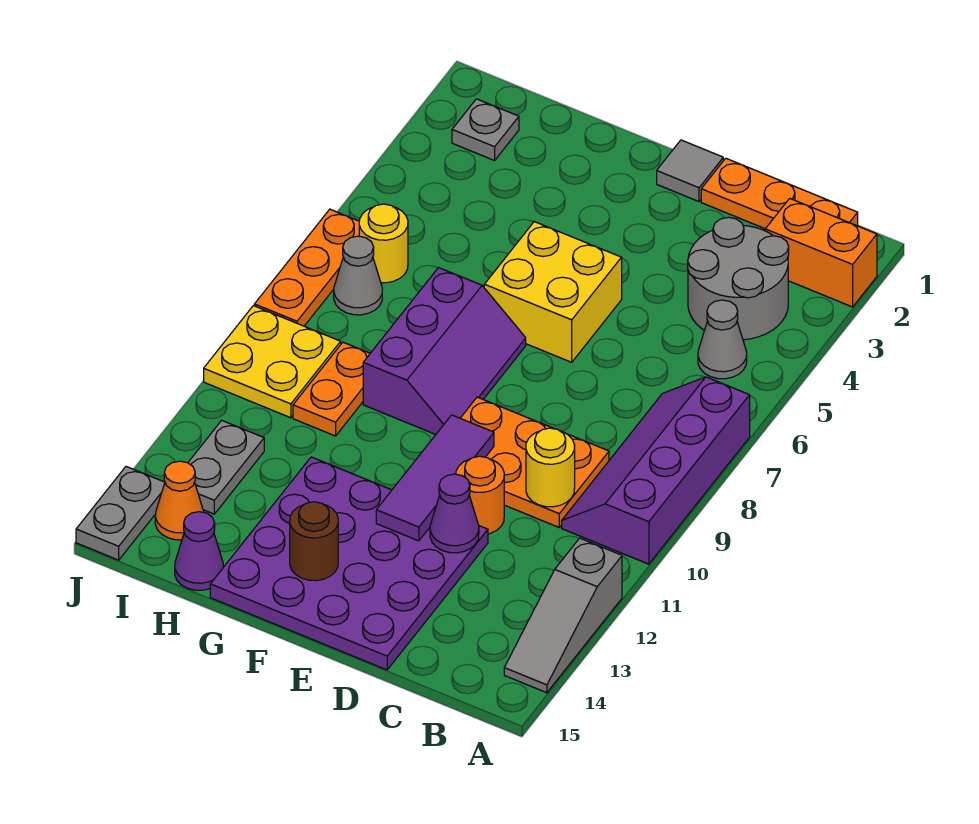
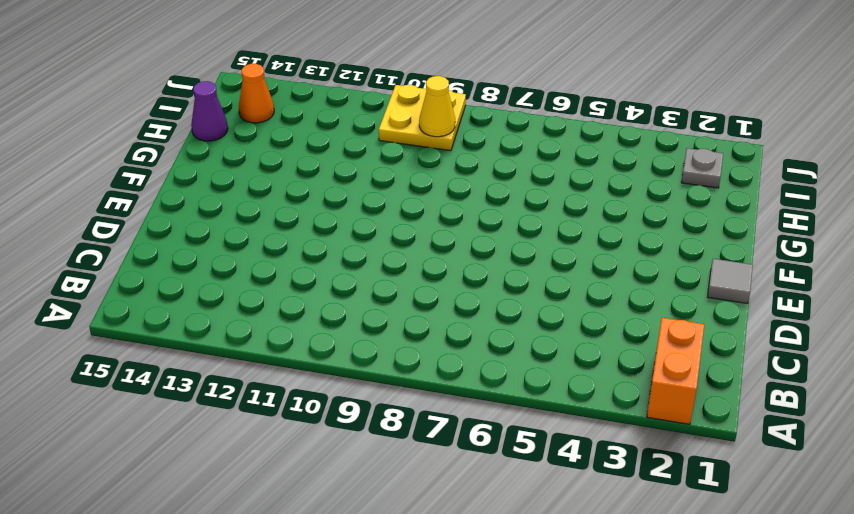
yellow cone I9 level 2 -> none
none -> purple slope A7:B10 level 1 top A
none -> grey slope A12:A14 level 1 top 12
none -> orange plate B1:D1 level 1

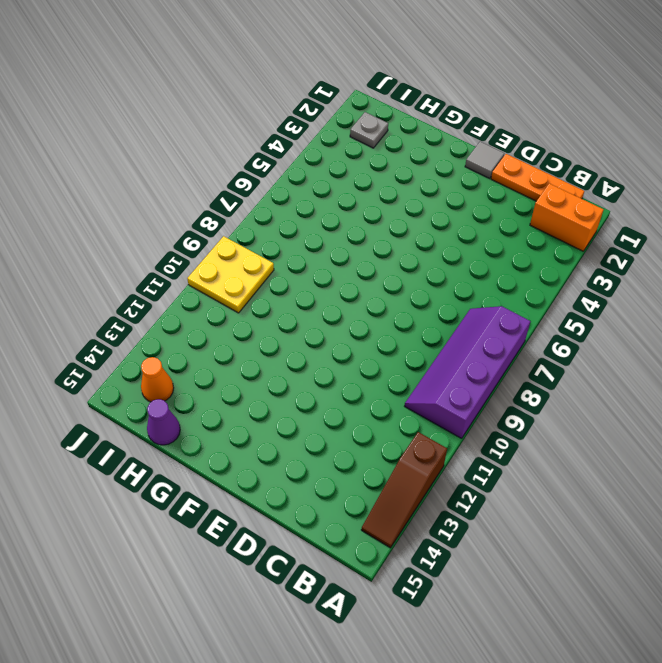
brown slope A12:A14 level 1 top 12 -> grey slope A12:A14 level 1 top 12
none -> grey round brick B3:C4 level 1
none -> grey cone B5 level 1
none -> orange plate C9:E10 level 1

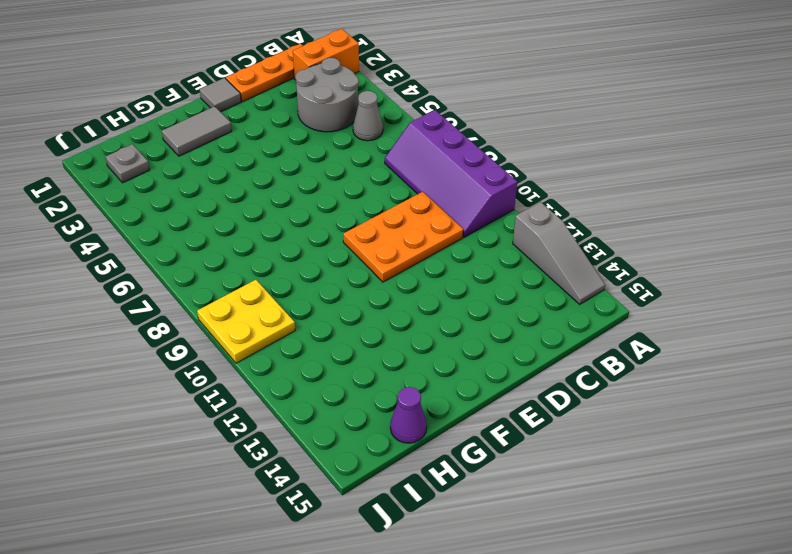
grey tile F2:G2 level 1 -> none
none -> orange round brick D11 level 1
none -> purple plate D12:G15 level 1
none -> yellow brick E5:F6 level 1

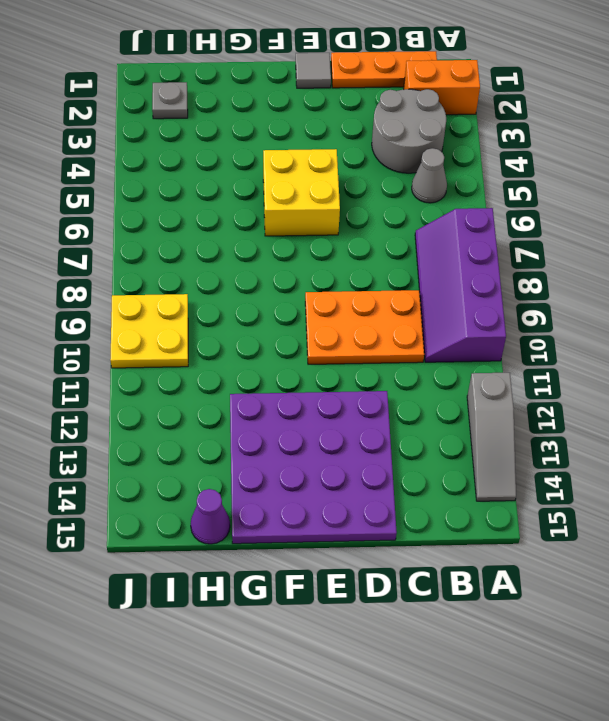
none -> orange round brick D11 level 1
none -> purple slope F7:G9 level 1 top G
none -> orange plate H9:H10 level 1

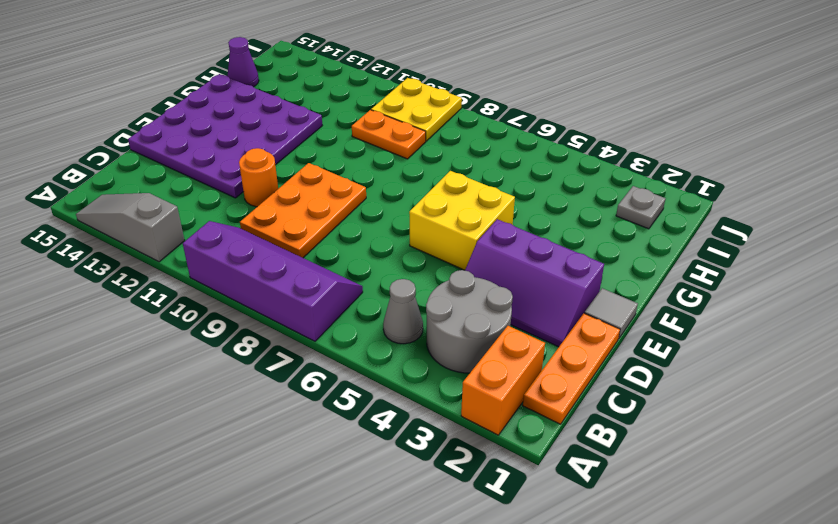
purple slope D2:E4 level 1 top E -> purple slope F7:G9 level 1 top G
none -> yellow round brick I6 level 1
none -> grey cone I7 level 1
none -> grey plate I12:I13 level 1

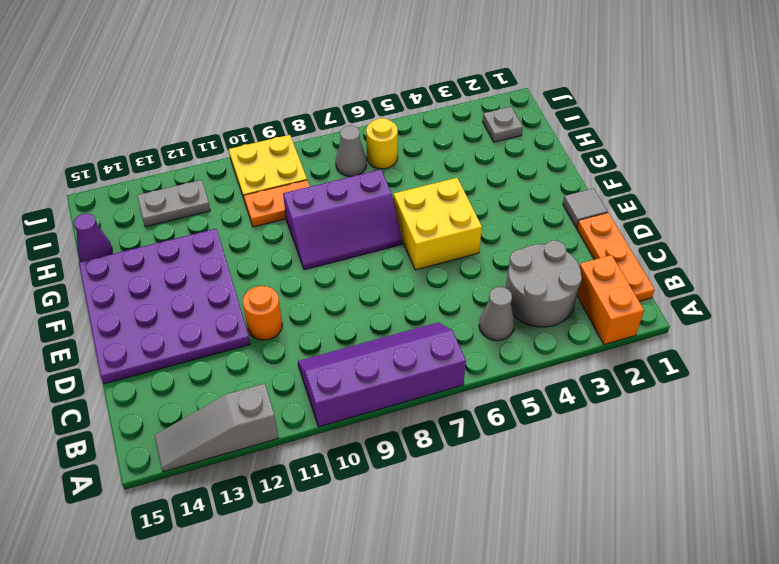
none -> orange plate C9:E10 level 1
none -> orange cone I14 level 1
none -> orange plate J6:J8 level 1

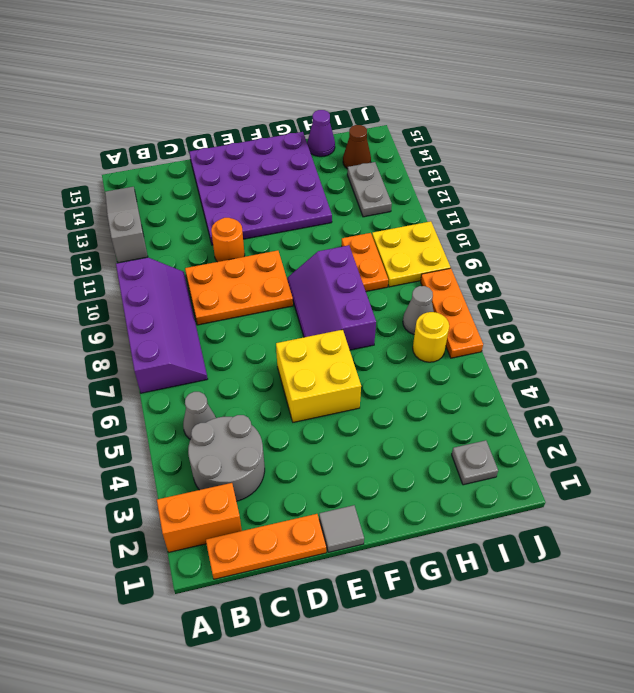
brown cone I14 level 1 -> orange cone I14 level 1
none -> grey plate J14:J15 level 1
none -> yellow round brick C10 level 2
none -> purple cone D12 level 2

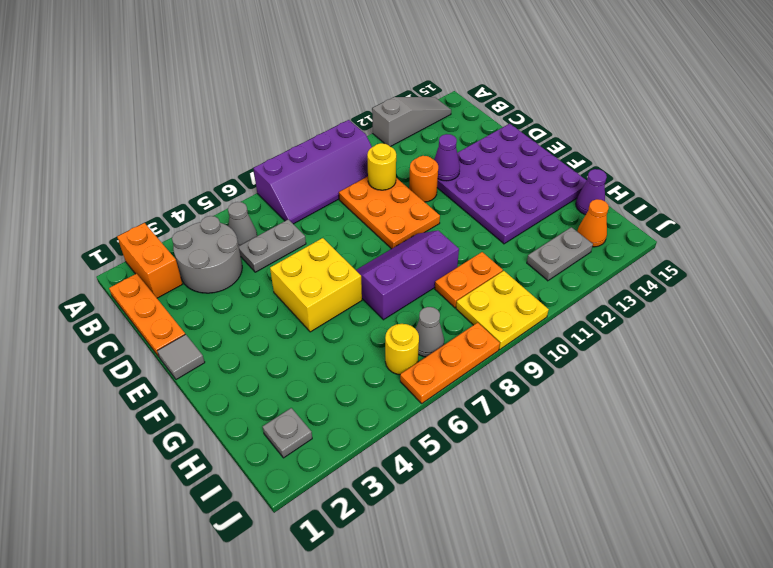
grey plate C5:C6 level 1 -> grey plate J14:J15 level 1
none -> purple tile E10:E12 level 2
none -> brown round brick F14 level 2

